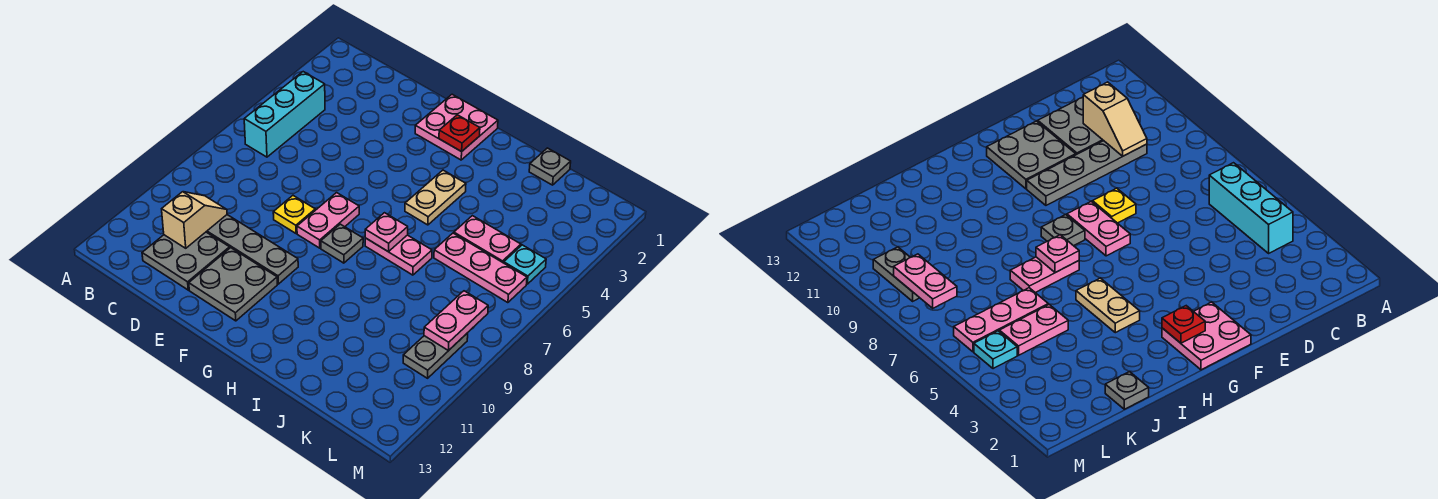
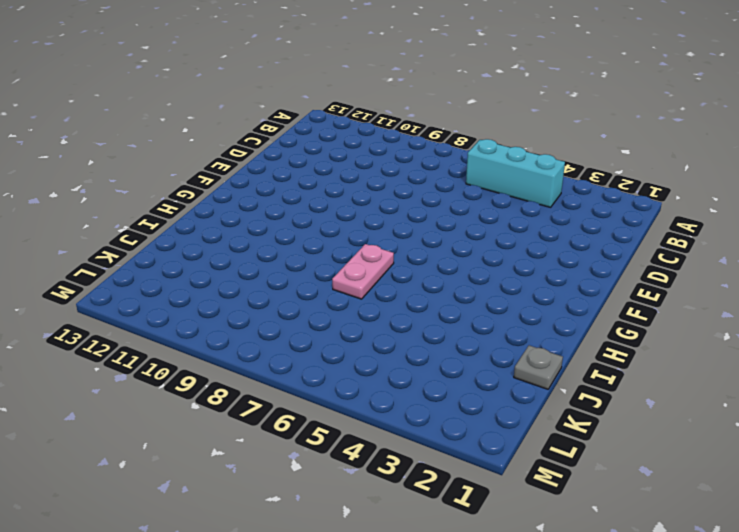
none -> grey plate C10:F10 level 1
none -> grey plate C11:D12 level 1
none -> yellow plate E8 level 1

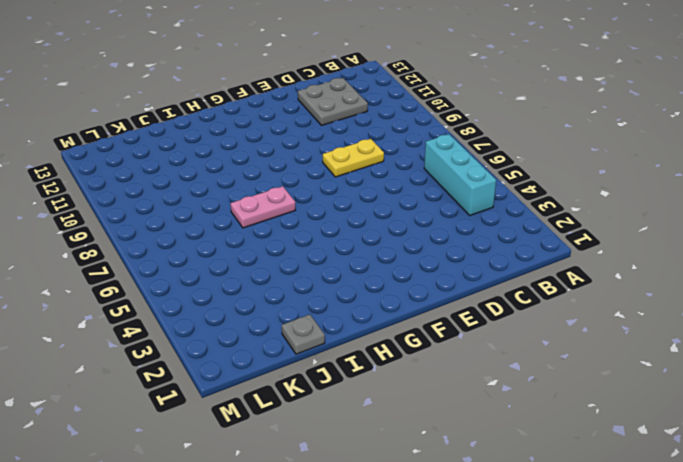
yellow plate D8:E8 level 1 -> yellow plate E8 level 1
none -> grey plate C10:F10 level 1
none -> grey plate E11:F12 level 1
none -> pink plate F1:G2 level 1

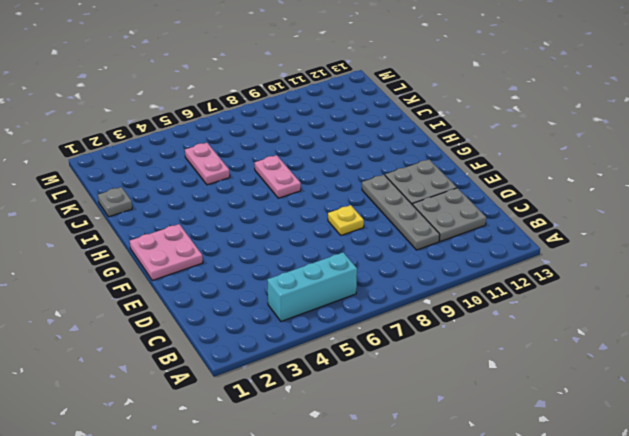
none -> pink plate F7:F8 level 1
none -> grey plate G8 level 1
none -> tan plate H4:H5 level 1

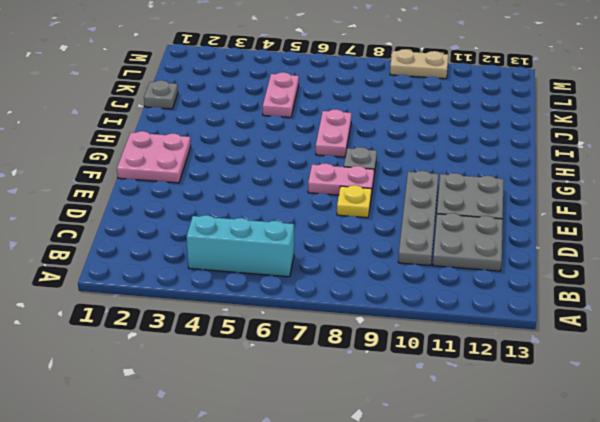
tan plate M9:M10 level 1 -> tan plate H4:H5 level 1
none -> pink plate J6:L6 level 1
none -> cyan plate L5 level 1
none -> grey plate L9:L10 level 1

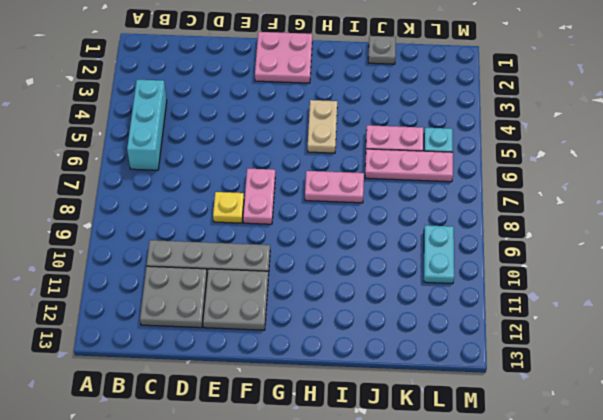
cyan plate L9:L10 level 1 -> grey plate L9:L10 level 1
none -> grey plate G8 level 1
none -> tan slope C10:C11 level 2 top 11
none -> red plate G2 level 2

